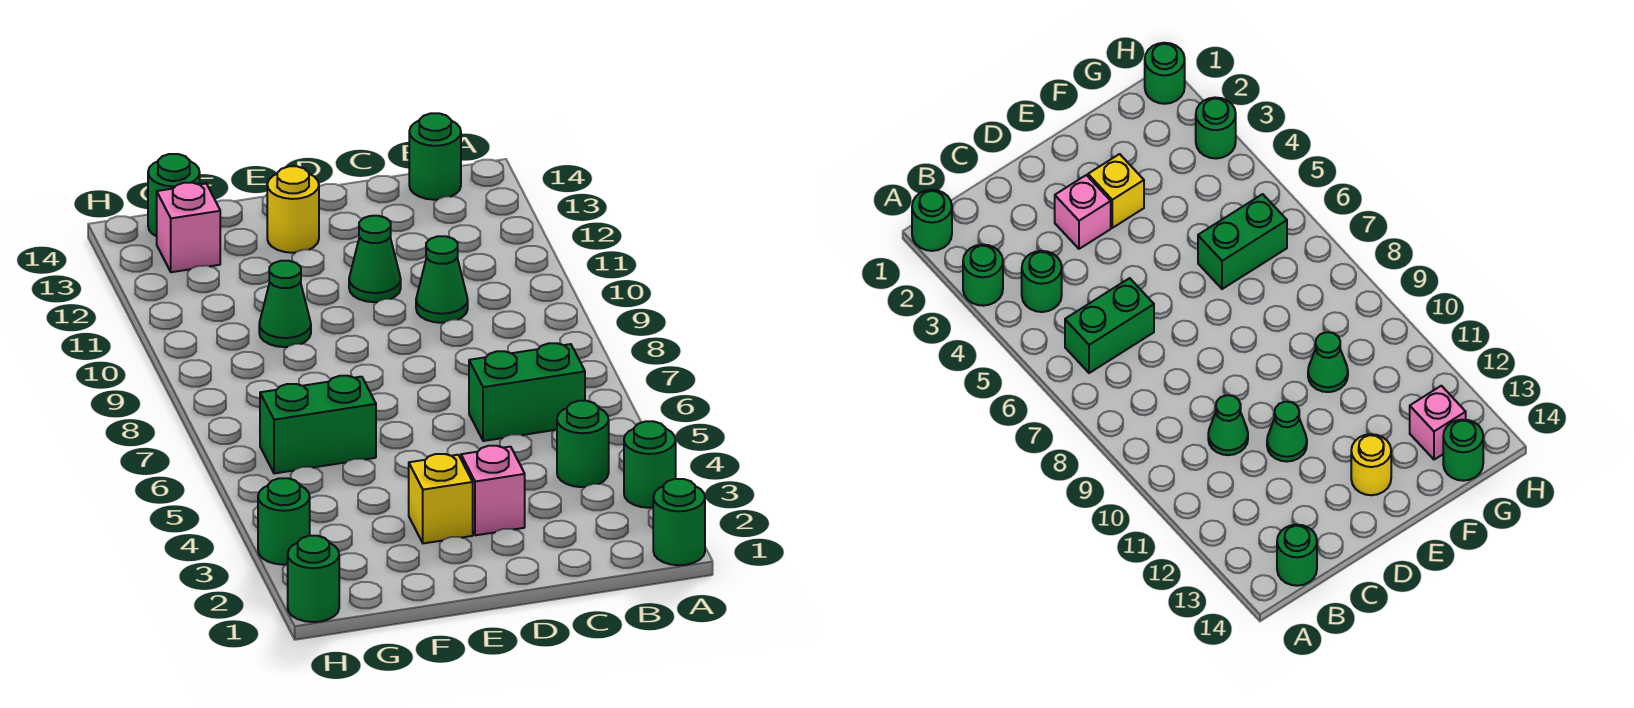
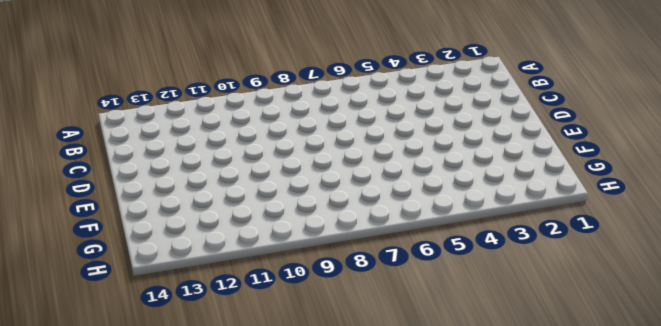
none -> green round brick A1 level 1
none -> green round brick A3 level 1
none -> green round brick B4 level 1

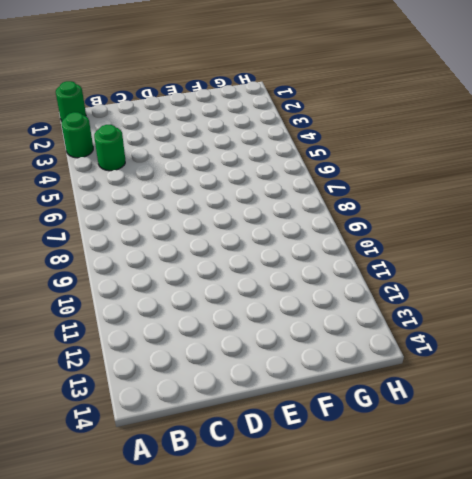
none -> green brick B6:C6 level 1
none -> green round brick B14 level 1
none -> green cone C10 level 1

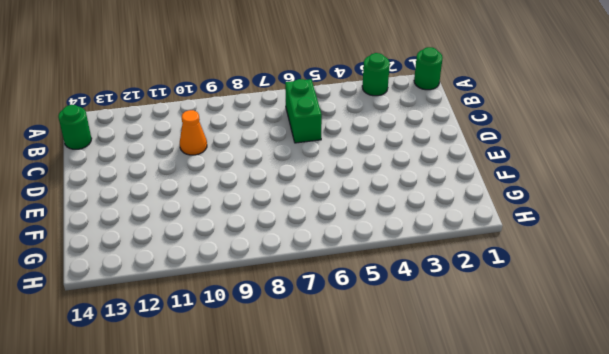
orange cone C10 level 1 -> green cone C10 level 1
none -> green round brick B4 level 1
none -> pink brick D3 level 1
none -> green cone D11 level 1

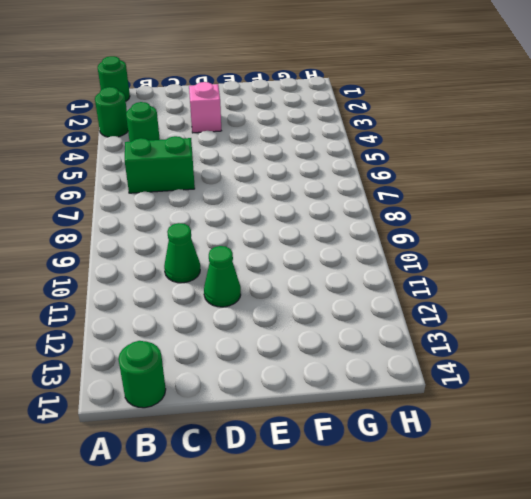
none -> yellow brick E3 level 1
none -> yellow round brick E13 level 1
none -> green brick F6:G6 level 1

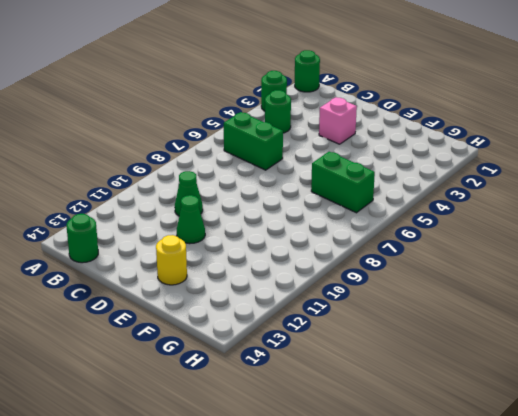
none -> yellow brick E3 level 1
none -> green cone F10 level 1
none -> pink brick G13 level 1

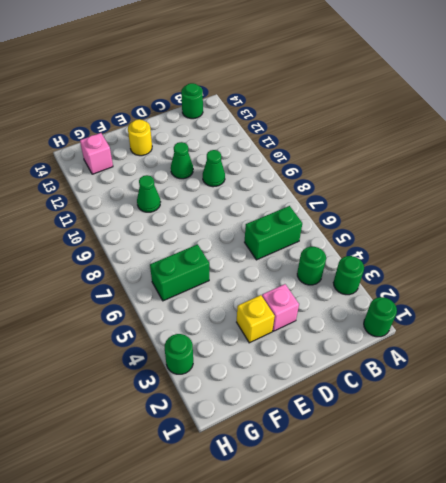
none -> green round brick G14 level 1
none -> green round brick H1 level 1

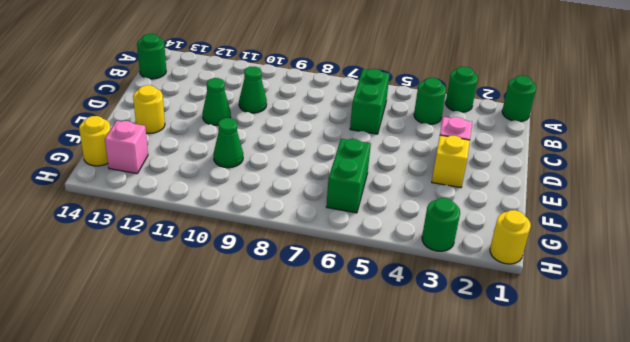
yellow round brick G14 level 1 -> green round brick G14 level 1
yellow round brick H1 level 1 -> green round brick H1 level 1

